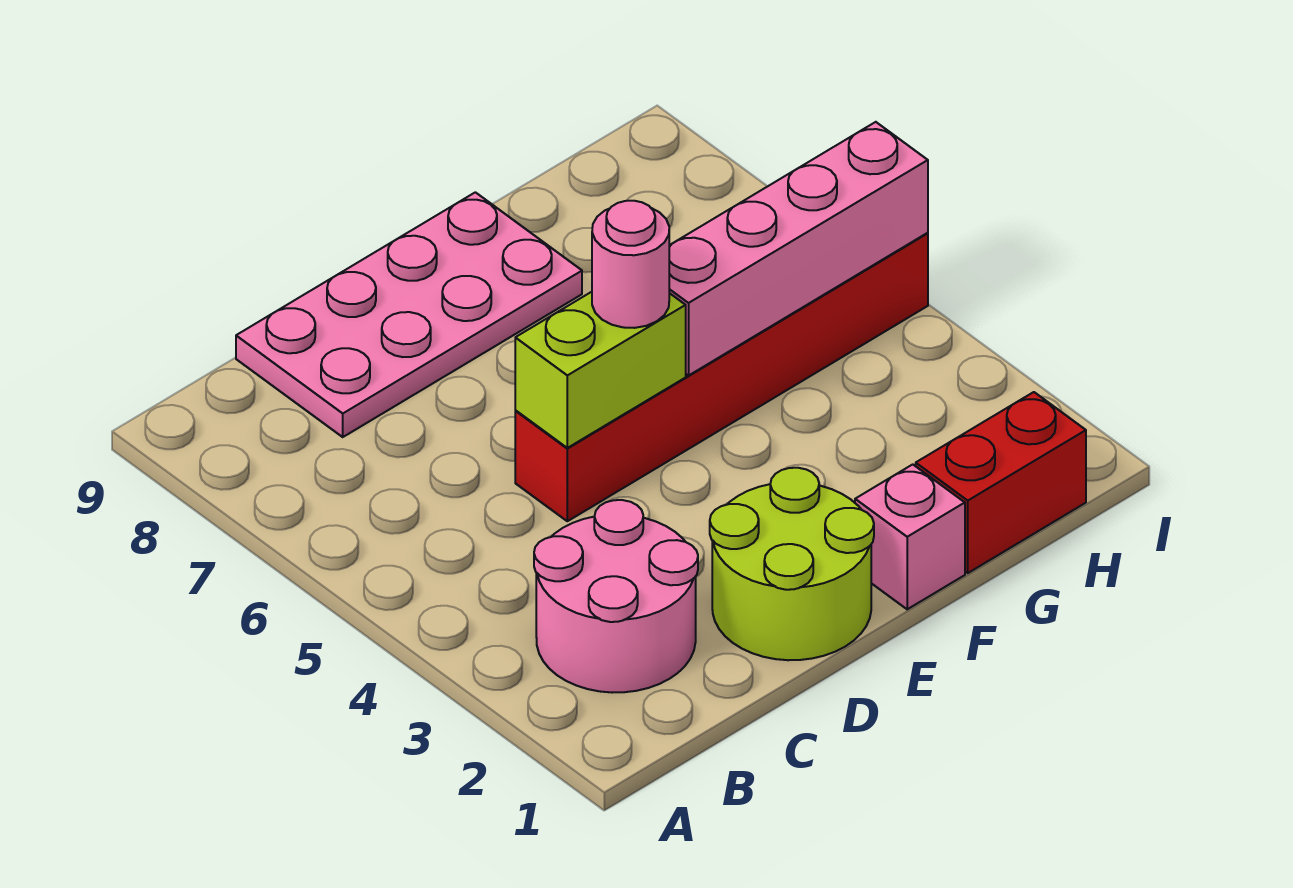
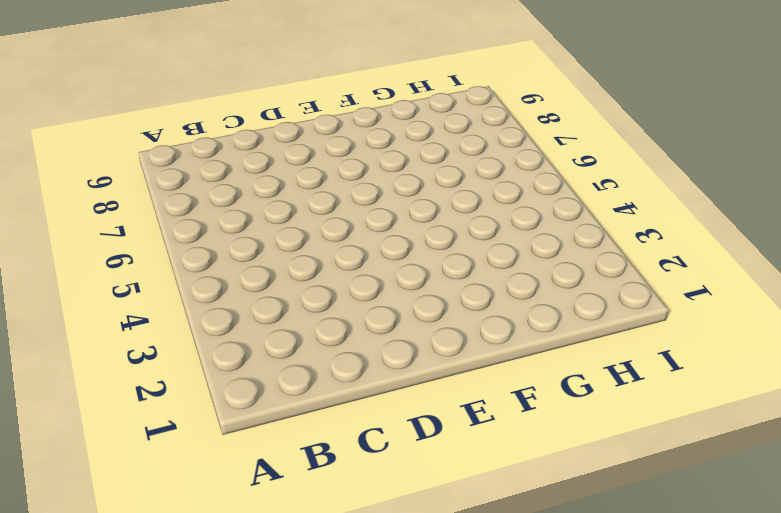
none -> pink round brick B2:C3 level 1
none -> pink plate C8:F9 level 1

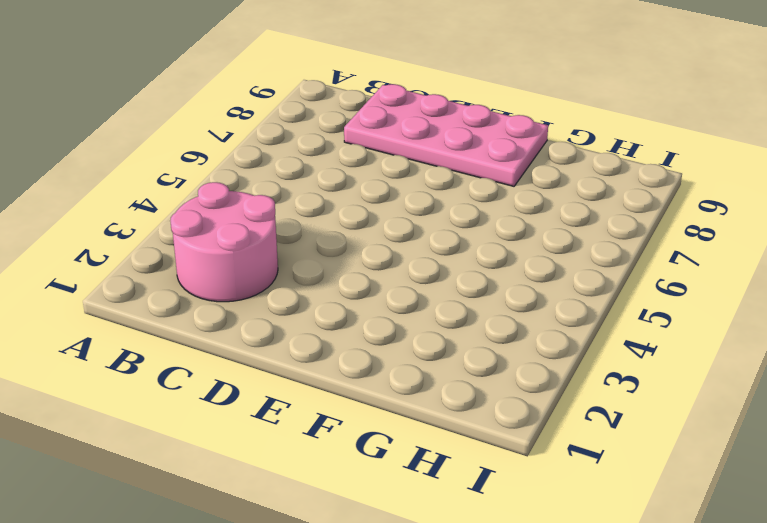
none -> lime round brick D1:E2 level 1
none -> red brick D5:I5 level 1

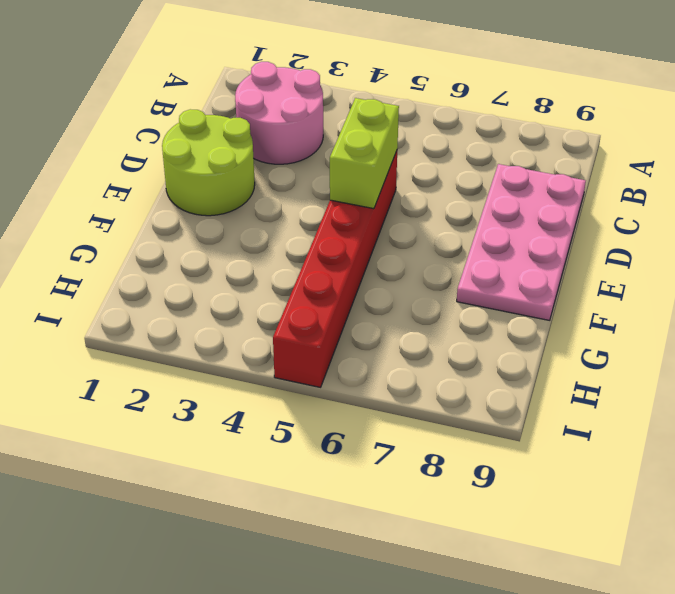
none -> pink brick F1 level 1
none -> red brick G1:H1 level 1

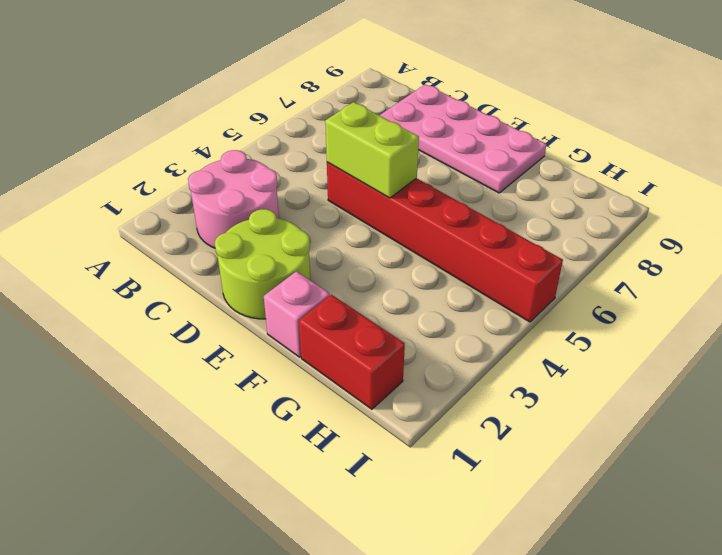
none -> pink brick F5:I5 level 2
none -> pink round brick E5 level 3

